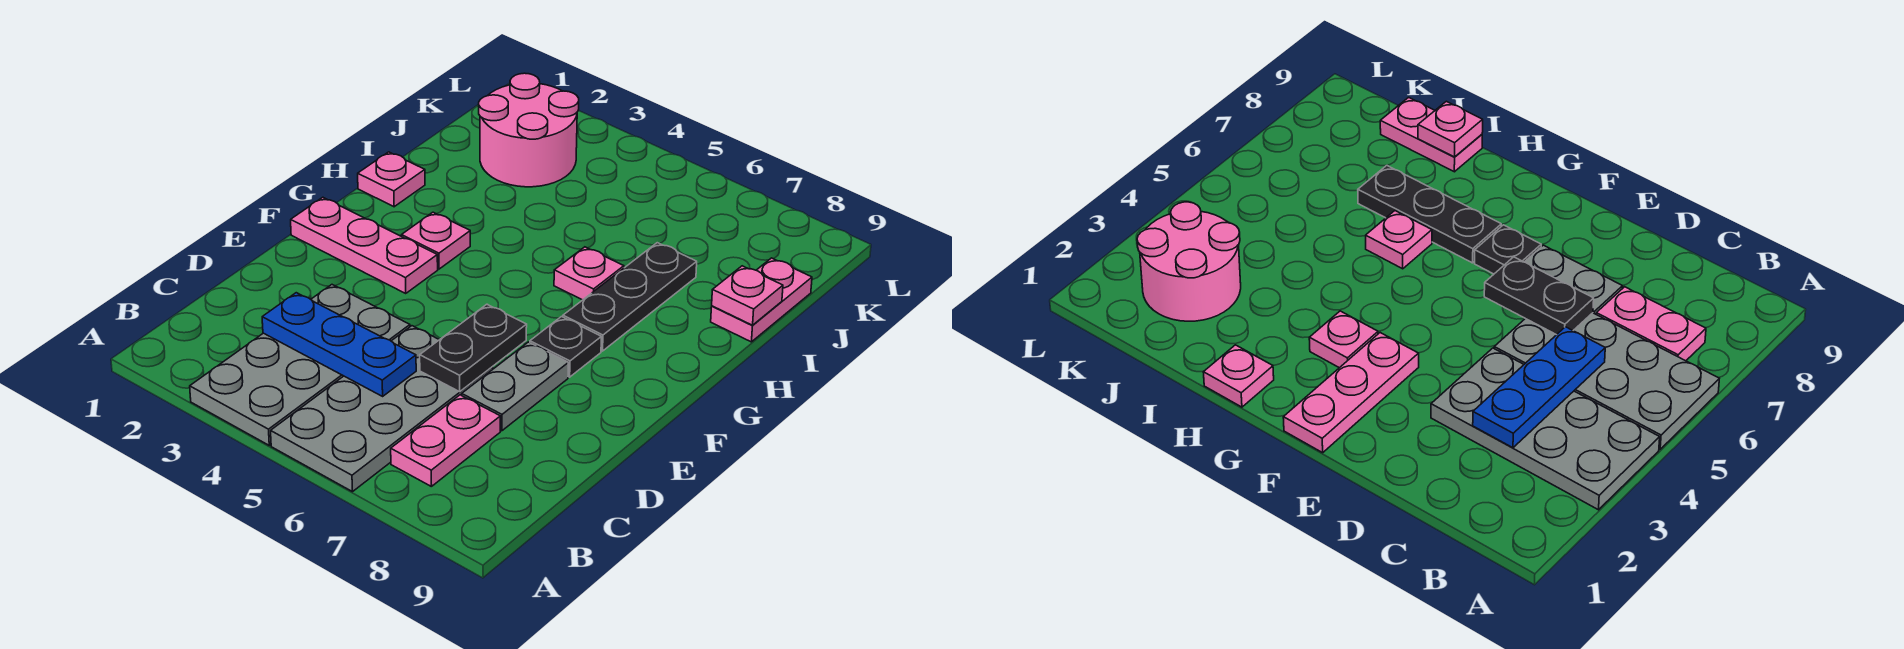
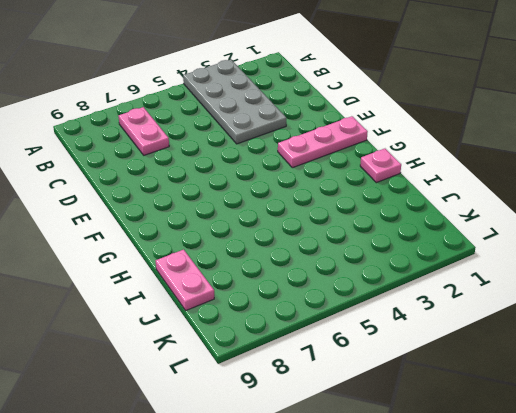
none -> grey plate A5:D6 level 1
none -> grey plate D7:E7 level 1
none -> black plate F7 level 1

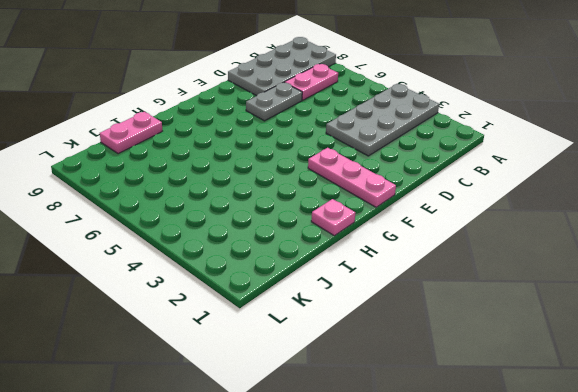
grey plate A8:D9 level 1 -> grey plate A5:D6 level 1
none -> black plate F7 level 1
none -> pink plate G3 level 1
none -> black plate G7:I7 level 1

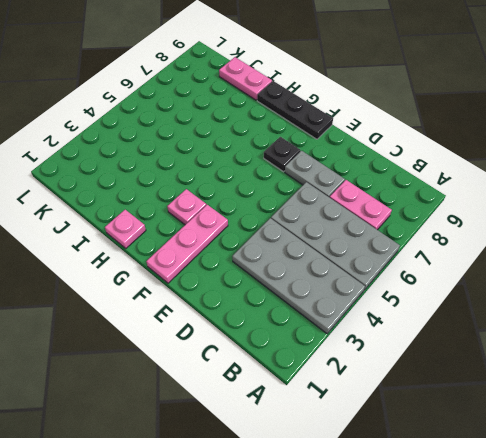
black plate F9:H9 level 1 -> black plate G7:I7 level 1
none -> pink plate H6 level 1
none -> pink round brick J2:K3 level 1
none -> blue plate C3:C5 level 2

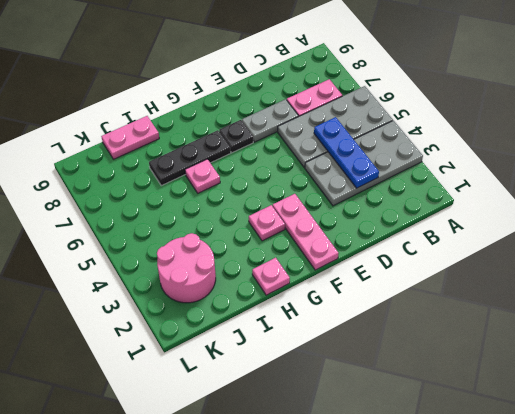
none -> black plate D6:E6 level 2
none -> pink plate I9 level 2

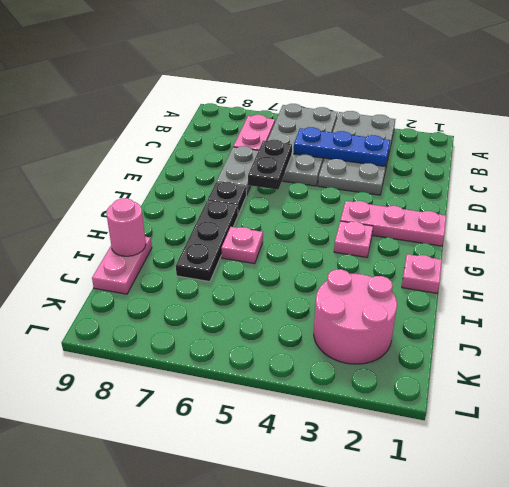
pink round brick I9 level 2 -> pink plate I9 level 2

